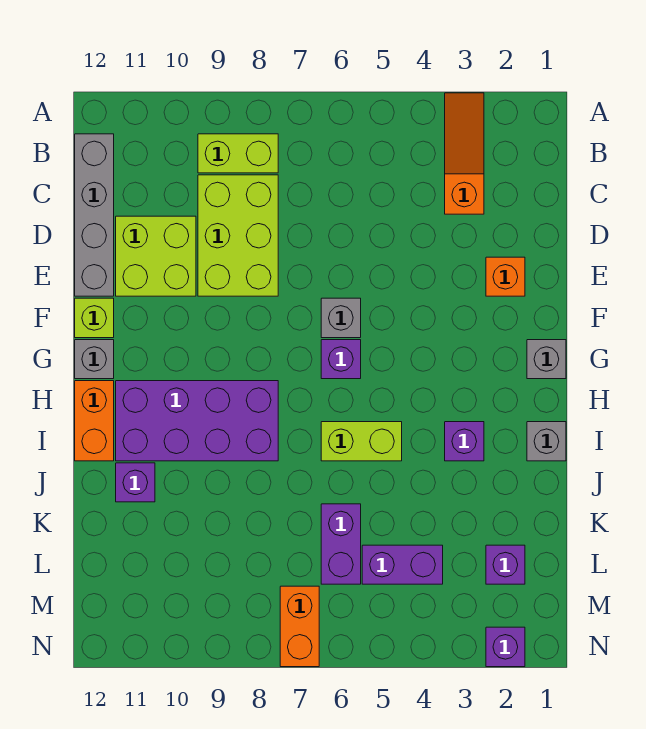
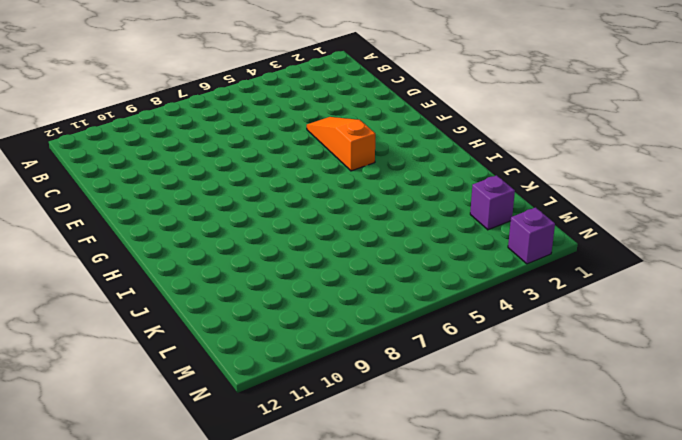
orange slope E4:G4 level 1 top G -> orange slope A3:C3 level 1 top C
none -> lime brick B8:B9 level 1
none -> grey brick B12:E12 level 1
none -> lime brick C8:E9 level 1

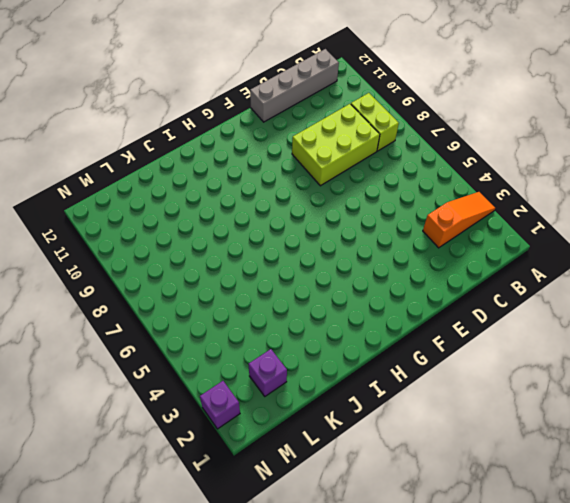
none -> lime brick D10:E11 level 1
none -> orange brick E2 level 1
none -> grey brick F6 level 1

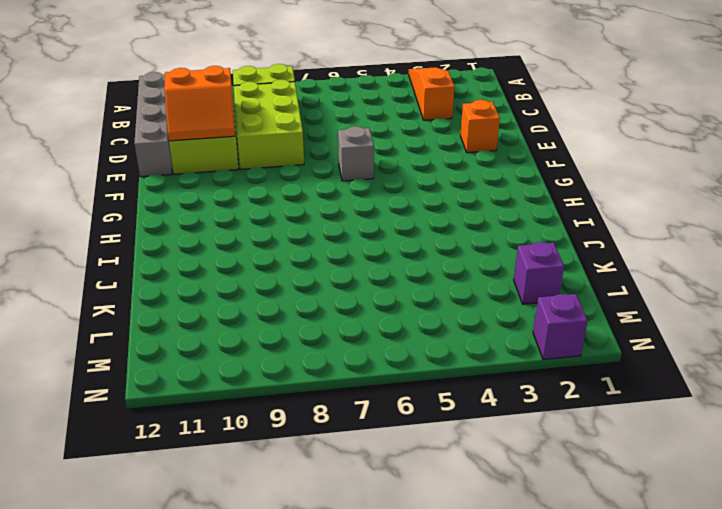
orange slope D10:E11 level 2 top D -> none
none -> lime brick F12 level 1
none -> grey brick G1 level 1
none -> purple brick G6 level 1

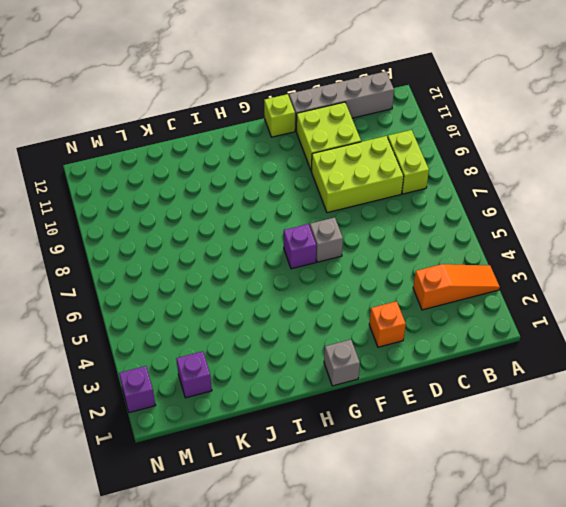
none -> grey brick G12 level 1
none -> purple brick H8:I11 level 1
none -> orange brick H12:I12 level 1

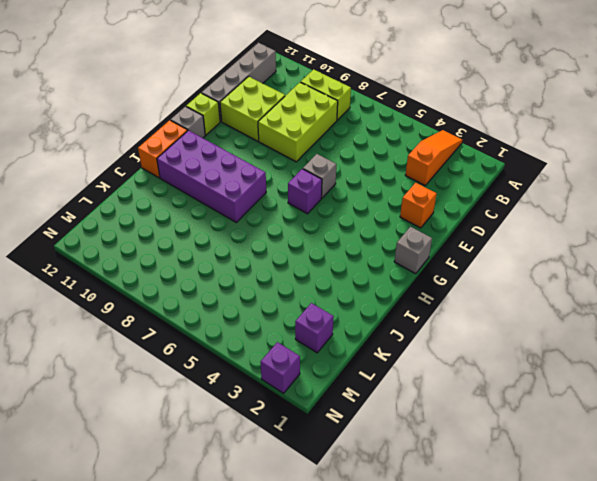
none -> grey brick I1 level 1
none -> purple brick I3 level 1
none -> lime brick I5:I6 level 1

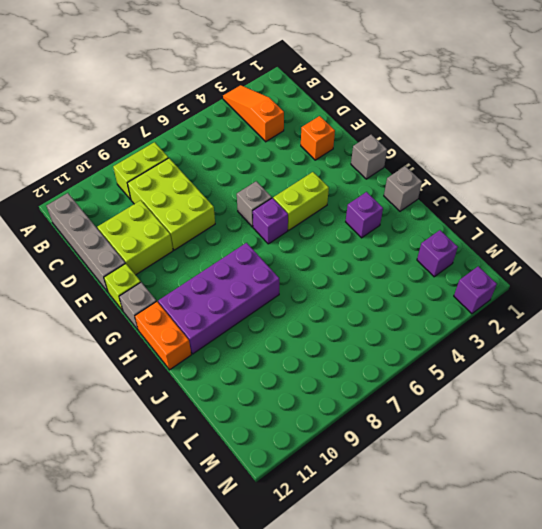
lime brick G4:G5 level 1 -> lime brick I5:I6 level 1
none -> purple brick J11 level 1
none -> purple brick K6:L6 level 1
none -> purple brick L4:L5 level 1

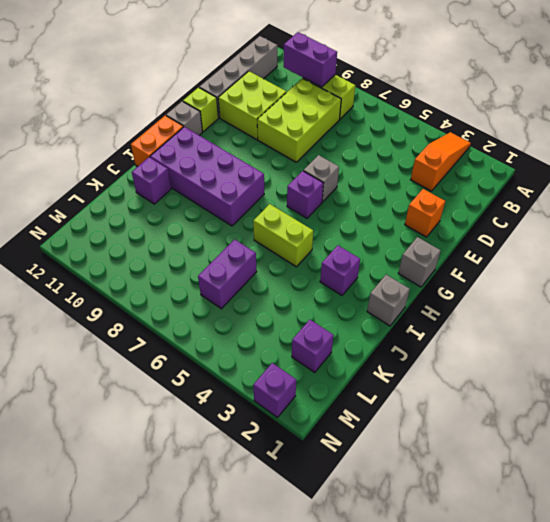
purple brick B9:B10 level 2 -> purple brick L4:L5 level 1
none -> orange brick M7:N7 level 1

